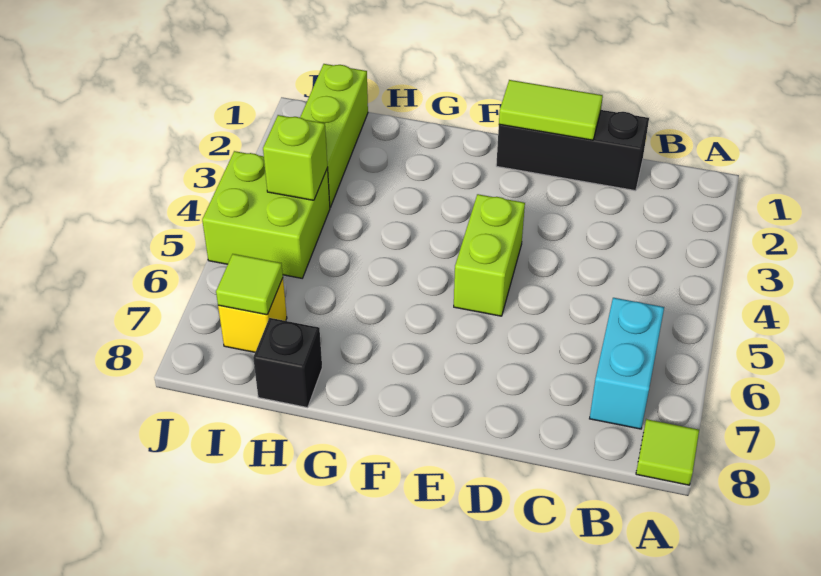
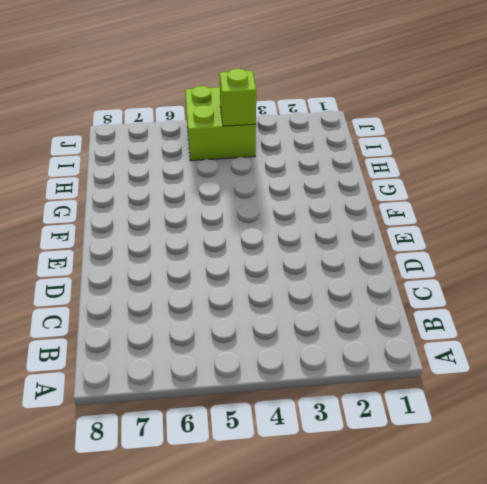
none -> lime tile A8 level 1
none -> cyan brick B6:B7 level 1

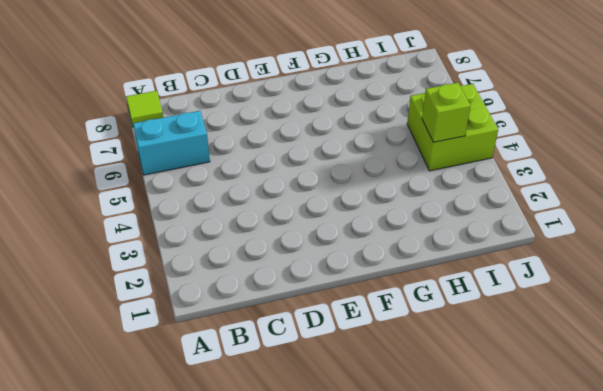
cyan brick A6:B6 level 1 -> cyan brick B6:B7 level 1
none -> black brick C1:E1 level 1
none -> lime brick E4:E5 level 1

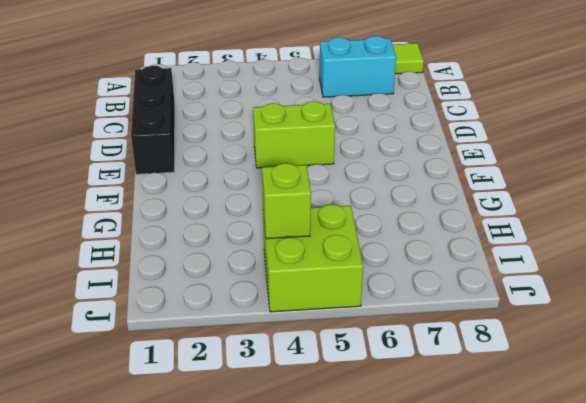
none -> black brick H8 level 1
none -> lime brick I1:I3 level 1

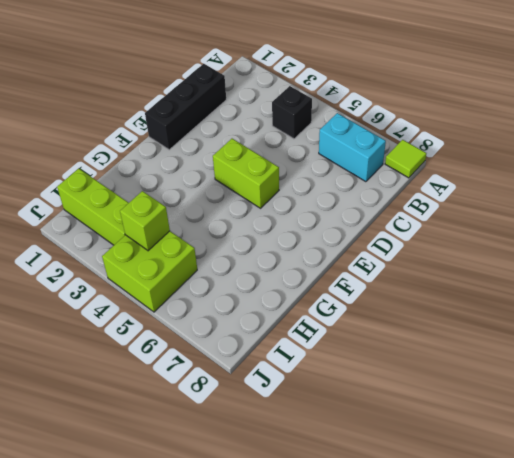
black brick B4 level 1 -> black brick H8 level 1
none -> yellow brick I7 level 1
none -> lime tile D1:E1 level 2

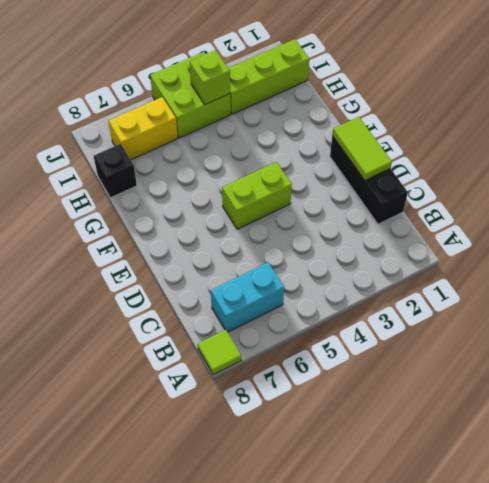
yellow brick I6:I7 level 1 -> yellow brick I7 level 1
none -> lime tile I7 level 2

